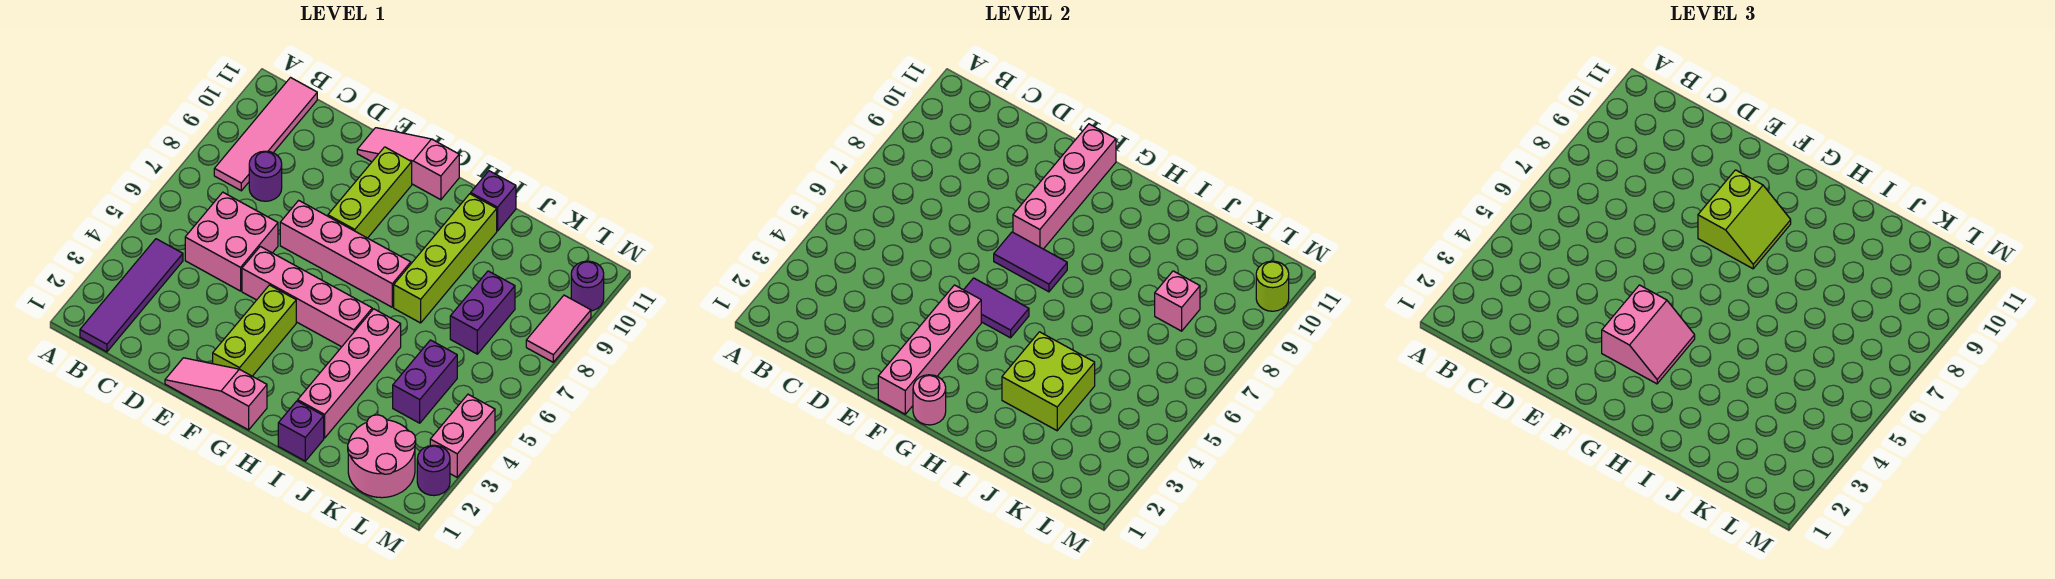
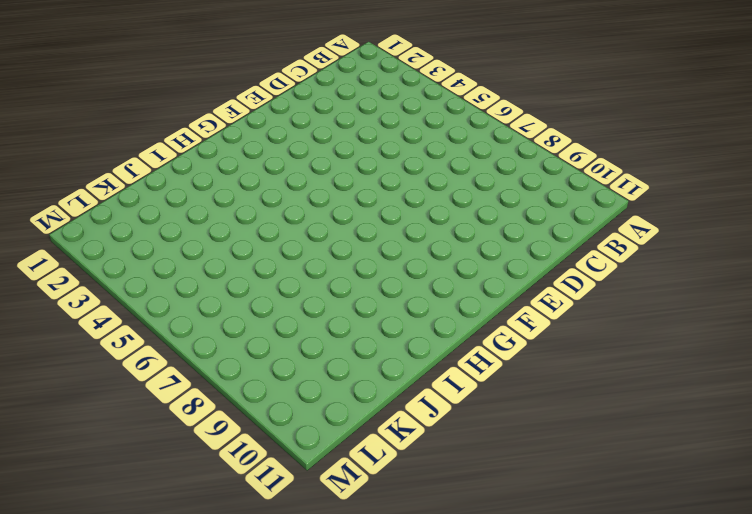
none -> purple tile B1:B4 level 1
none -> pink tile B8:B11 level 1
none -> pink brick C5:D6 level 1
none -> purple round brick C8 level 1

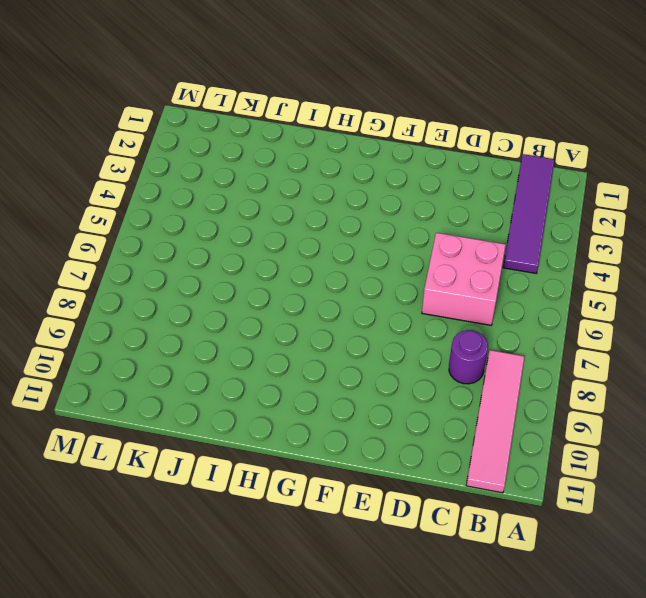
none -> pink slope E1:G1 level 1 top G
none -> pink brick E5:H5 level 1
none -> pink brick E7:H7 level 1
none -> pink slope E11:G11 level 1 top G

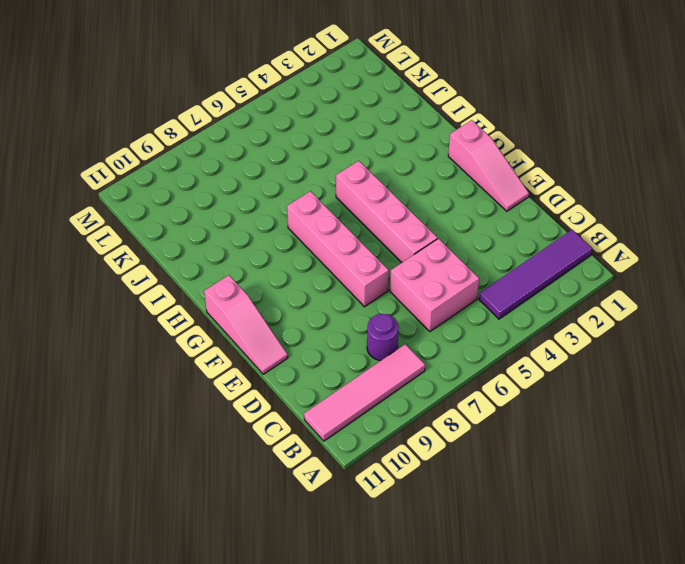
none -> lime brick F2:F4 level 1
none -> lime brick F8:F10 level 1
none -> purple brick I1 level 1
none -> pink brick I2:I5 level 1

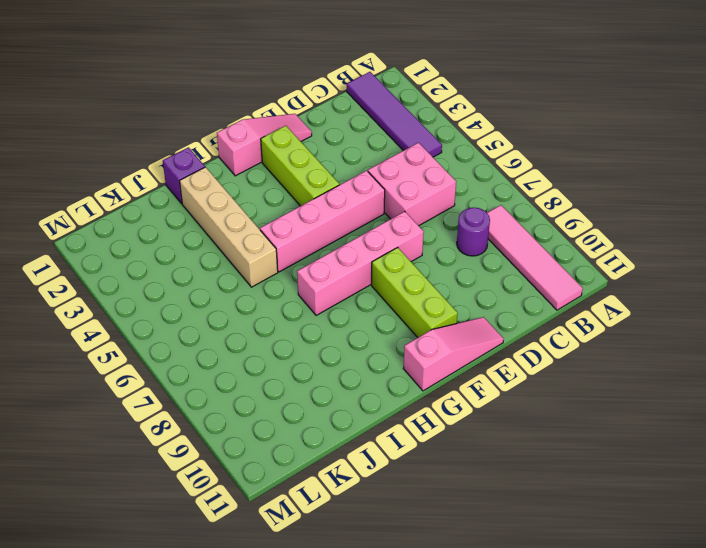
tan brick I2:I5 level 1 -> pink brick I2:I5 level 1
none -> lime brick I7:I10 level 1
none -> purple brick I11 level 1
none -> pink round brick K1:L2 level 1
none -> purple brick K4:K5 level 1

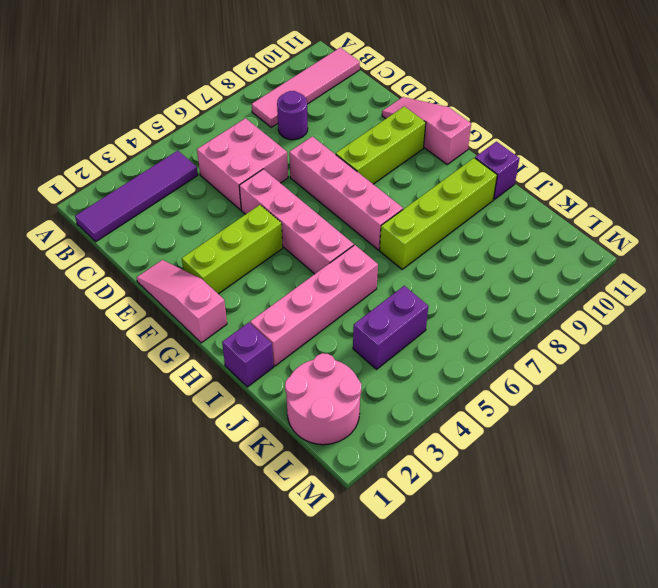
none -> purple brick K7:K8 level 1
none -> purple round brick M2 level 1
none -> pink brick M3:M4 level 1
none -> pink tile M8:M9 level 1

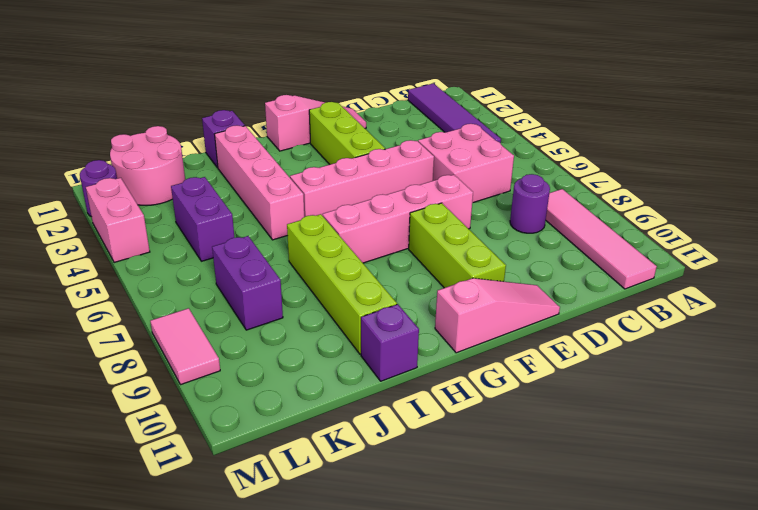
none -> purple round brick M10 level 1
none -> pink brick F1:F4 level 2
none -> purple tile F5:G5 level 2
none -> purple tile F7:G7 level 2

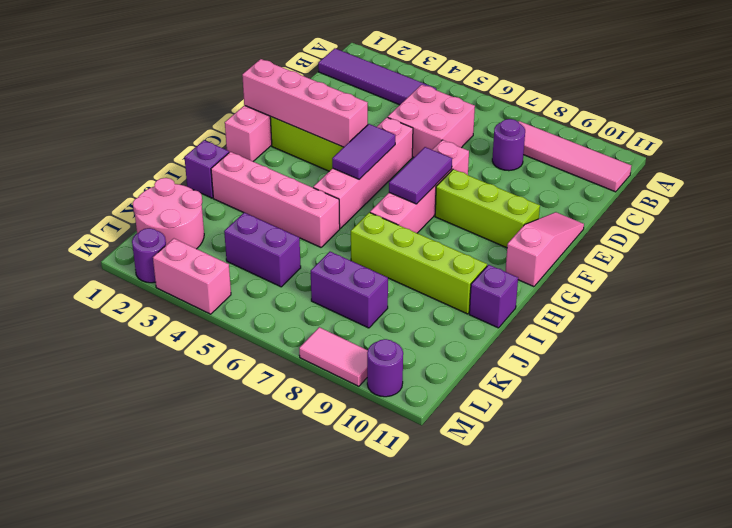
none -> pink brick F8:F11 level 2
none -> pink round brick G1 level 2
none -> lime brick I3:J4 level 2
none -> pink brick K8 level 2

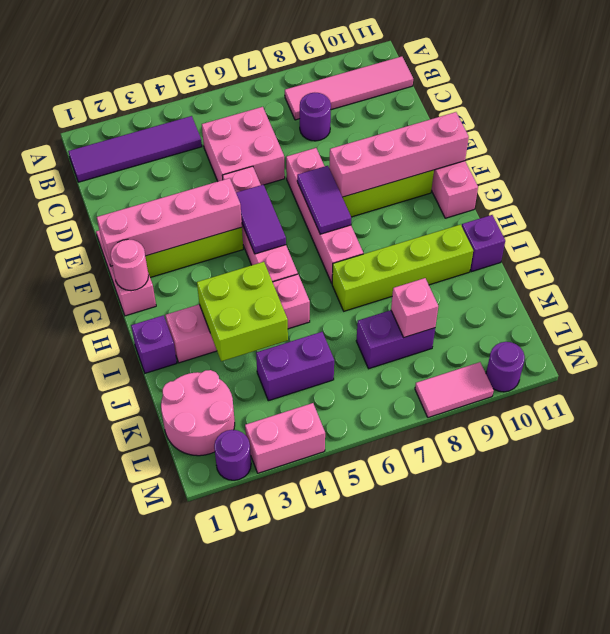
none -> lime round brick M10 level 2
none -> pink slope F3:G4 level 3 top F
none -> lime slope F8:G9 level 3 top F

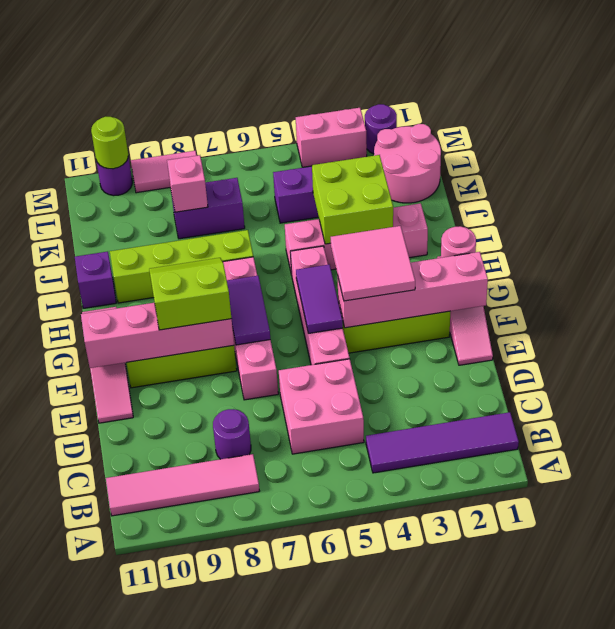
pink tile F3:G4 level 3 -> pink slope F3:G4 level 3 top F
none -> purple brick I1 level 1

